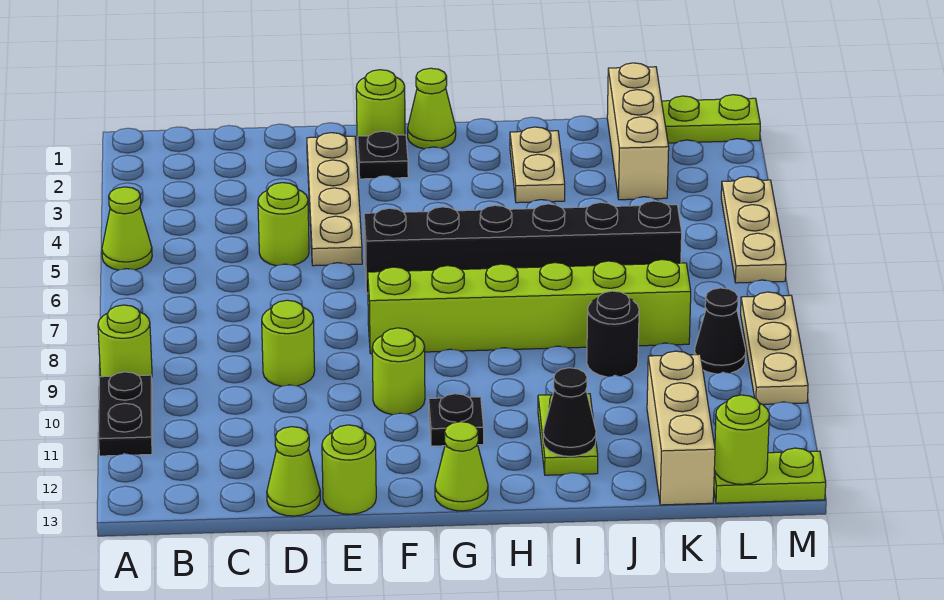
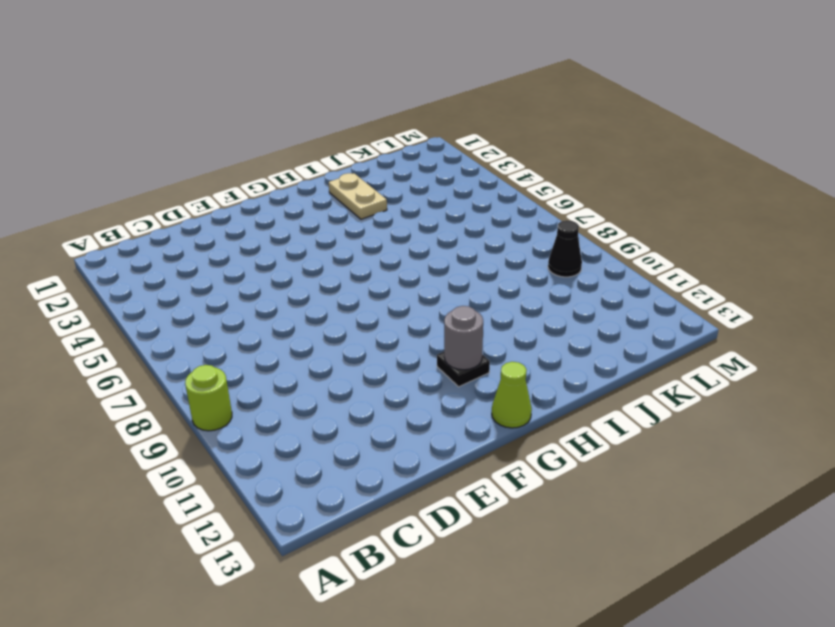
grey round brick G11 level 2 -> none
none -> lime cone A5 level 1
none -> black plate A10:A11 level 1
none -> lime round brick D5 level 1

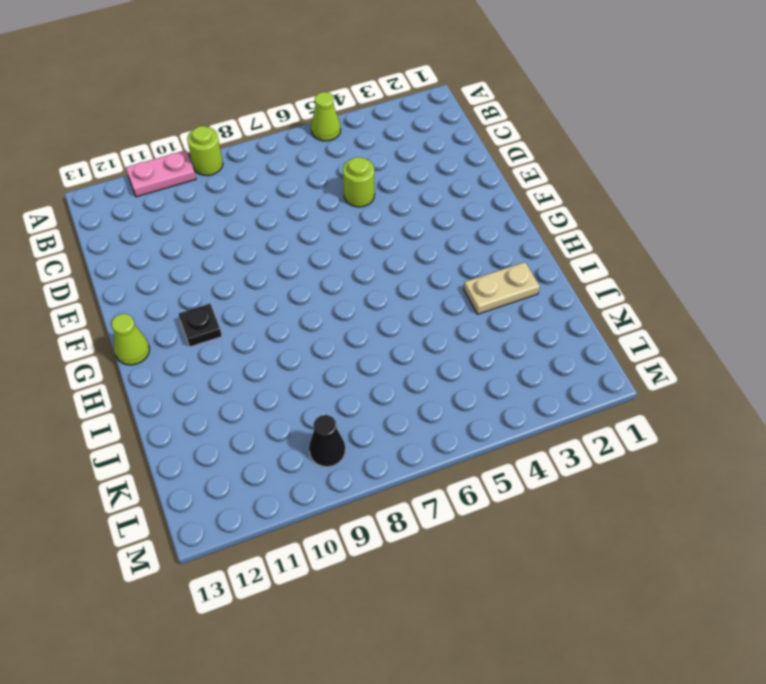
pink plate A10:A11 level 1 -> black plate A10:A11 level 1
none -> lime round brick D9 level 1
none -> lime cone D13 level 1
none -> tan plate E2:E5 level 1

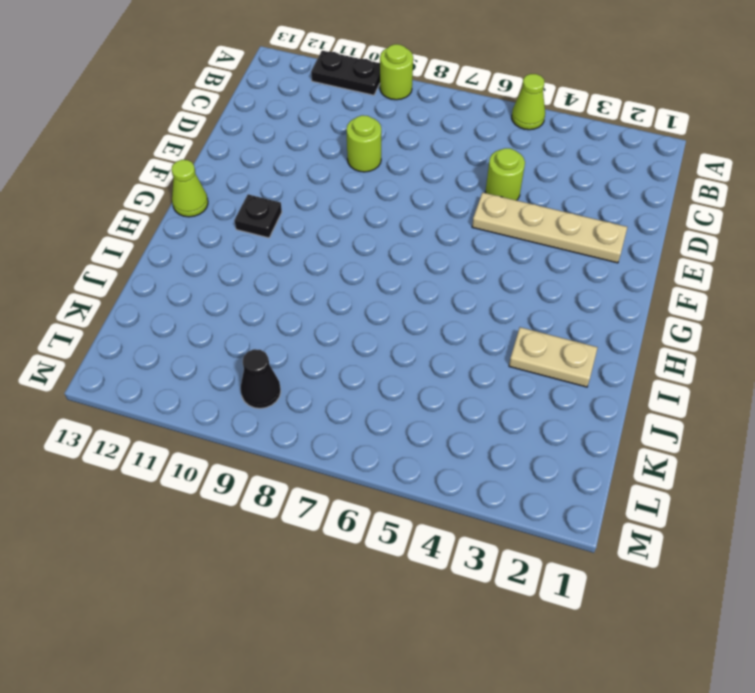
none -> lime cone D13 level 1
none -> lime round brick E13 level 1
none -> lime round brick F1 level 1

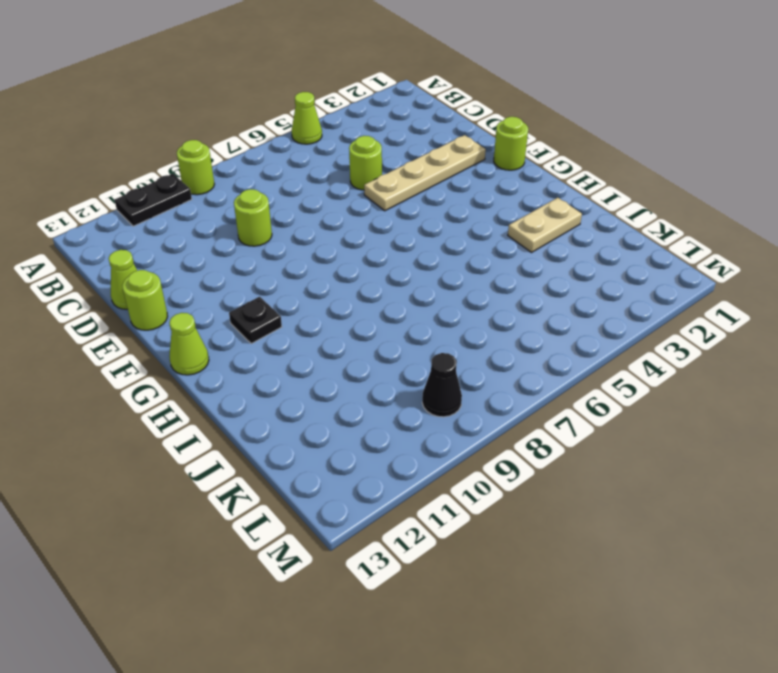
none -> black plate F2 level 1
none -> black brick F6:K6 level 1
none -> lime brick F8:K8 level 1

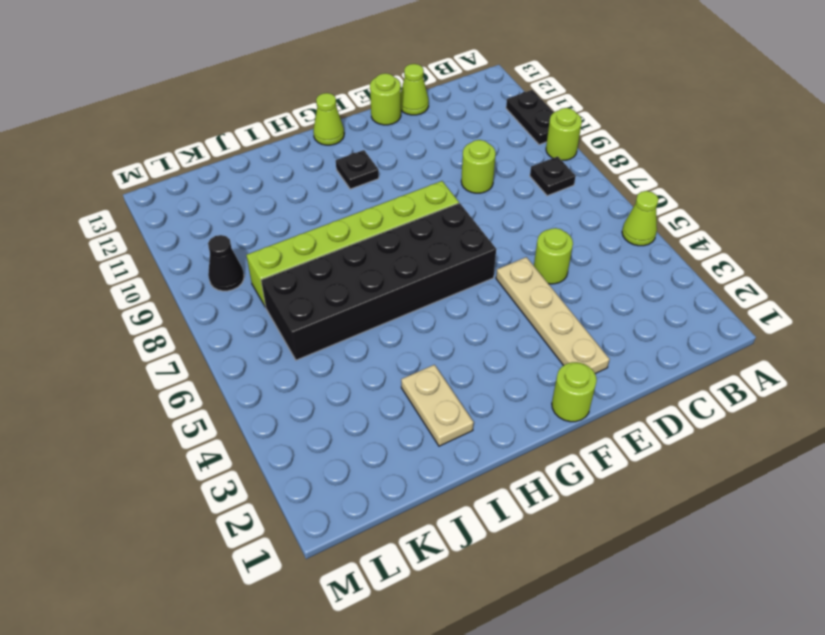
black plate B8 level 1 -> black plate F2 level 1
black brick F6:K7 level 1 -> black brick F6:K6 level 1
none -> lime round brick F10 level 1
none -> lime cone G1 level 1
none -> lime plate I11:I12 level 1

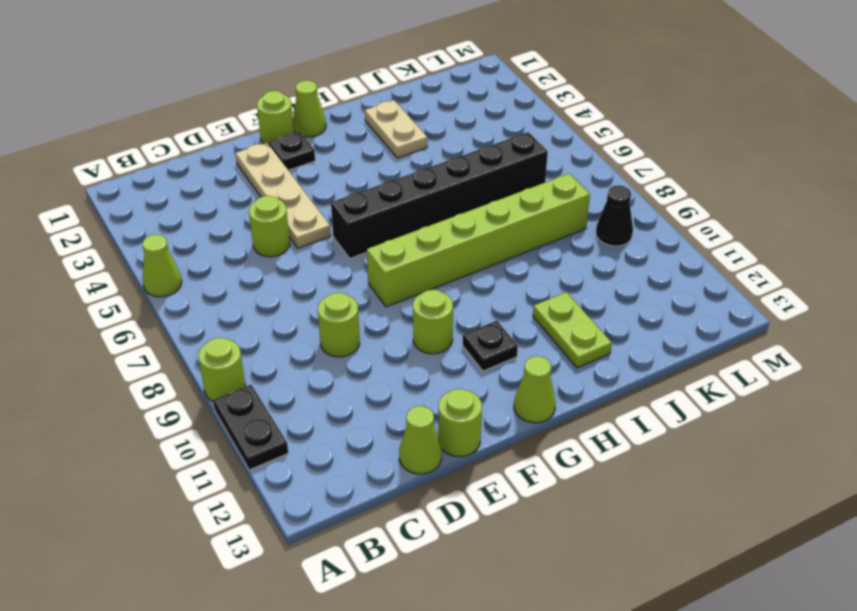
none -> black round brick J9 level 1
none -> tan brick K1:K3 level 1
none -> tan brick K11:K13 level 1

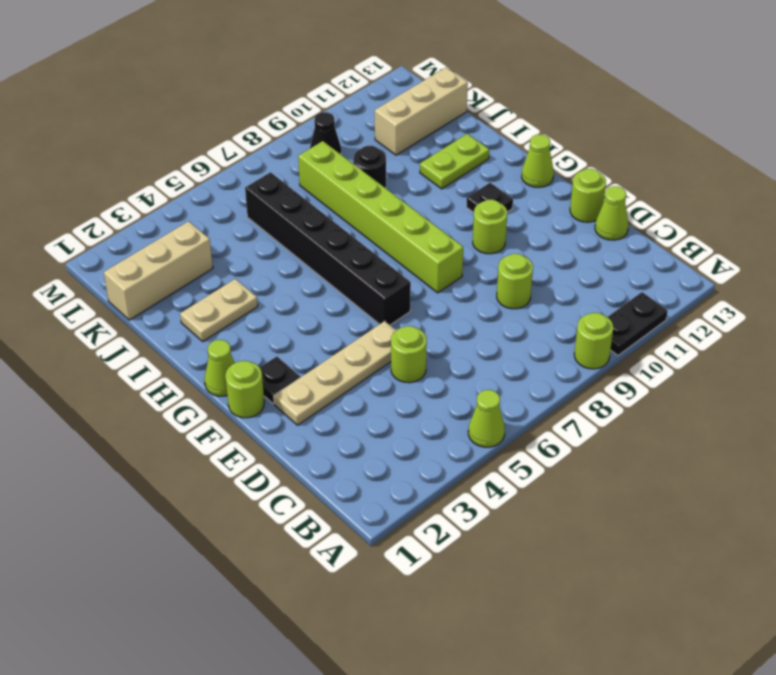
none -> lime plate L1:M1 level 1
none -> lime plate L13:M13 level 1
none -> tan plate M4:M6 level 1

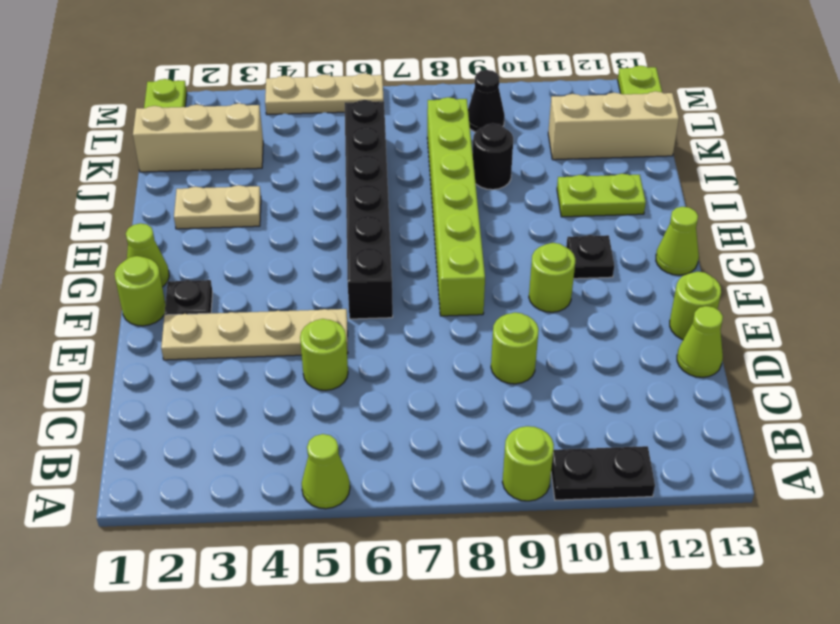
none -> tan plate M8:M10 level 1
none -> black cone I12 level 2
none -> lime round brick L13 level 2

